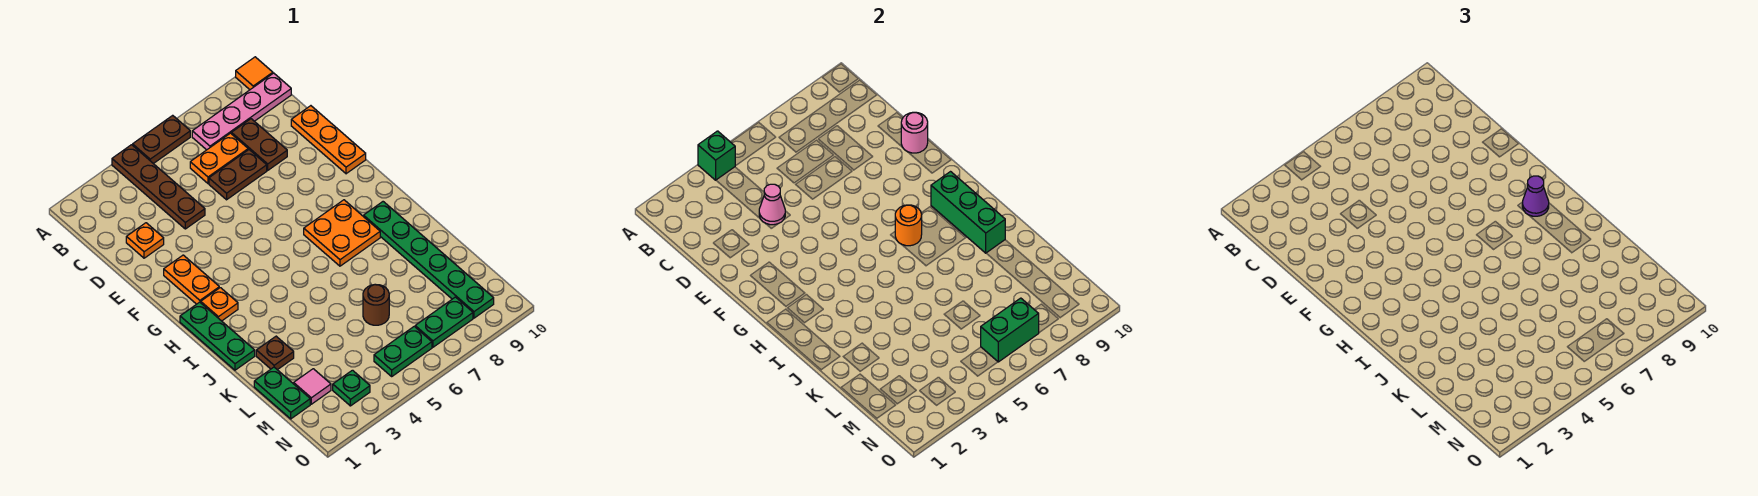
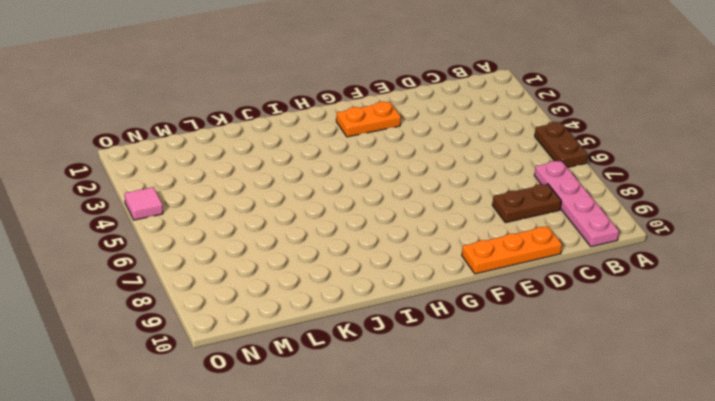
pink tile O4 level 1 -> pink tile M2 level 1
none -> brown plate A4:D4 level 1
none -> orange tile A10 level 1
none -> orange plate C6:C7 level 1

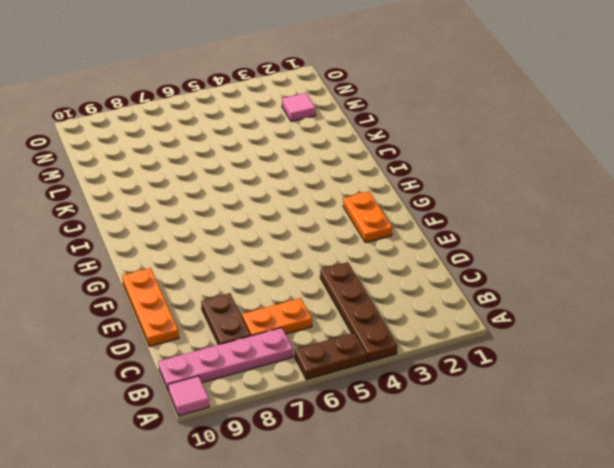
pink tile A10 level 1 -> orange tile A10 level 1
none -> orange plate D2 level 1
none -> brown plate D6:D7 level 1
none -> green plate H1:J1 level 1

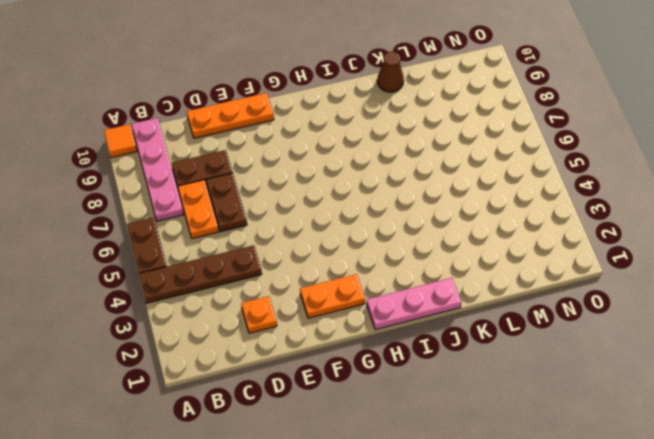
pink plate H1:J1 level 1 -> green plate H1:J1 level 1
brown cone K10 level 1 -> none
none -> orange plate H2 level 1
none -> orange plate H7:I8 level 1
none -> green plate I9:N9 level 1

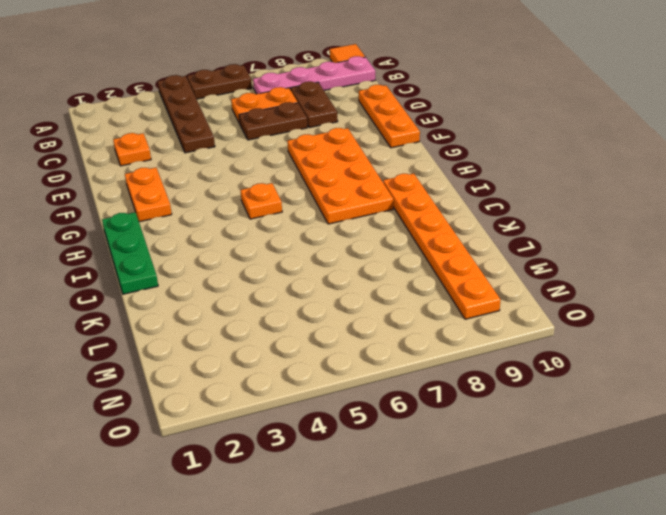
orange plate F7:I8 level 1 -> orange plate H7:I8 level 1
orange plate H5 level 1 -> orange plate H2 level 1
orange plate I9:N9 level 1 -> green plate I9:N9 level 1
none -> brown plate K2 level 1
none -> green plate L1:M1 level 1
none -> brown round brick L6 level 1

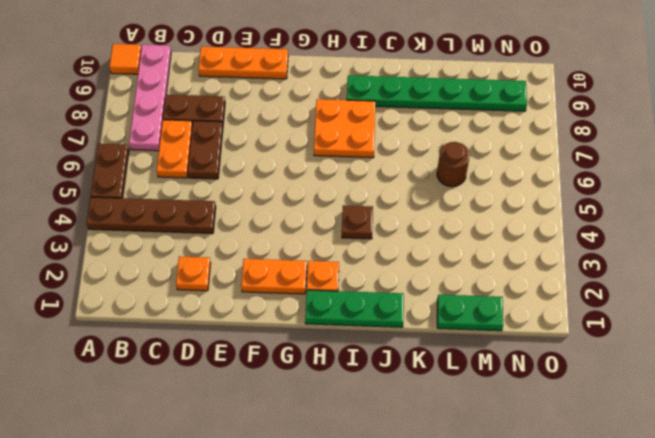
brown plate I4 level 1 -> brown plate K2 level 1
none -> pink tile M2 level 1
none -> green plate N3 level 1
none -> green plate N5:N6 level 1

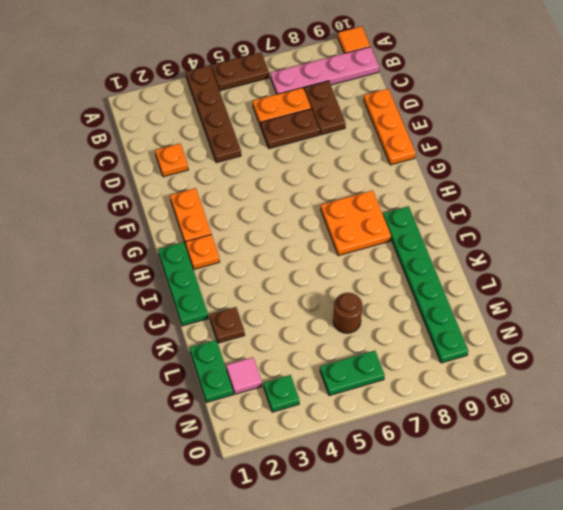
none -> green plate N7:N8 level 1
none -> green brick A4 level 2
none -> pink cone D4 level 2

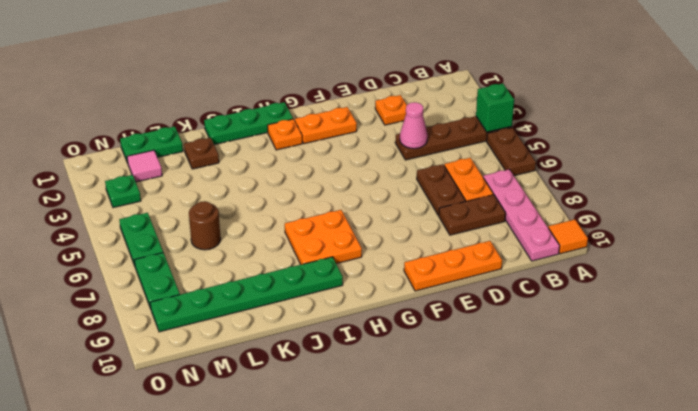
none -> pink round brick E10 level 2
none -> orange round brick H7 level 2
none -> green brick H9:J9 level 2

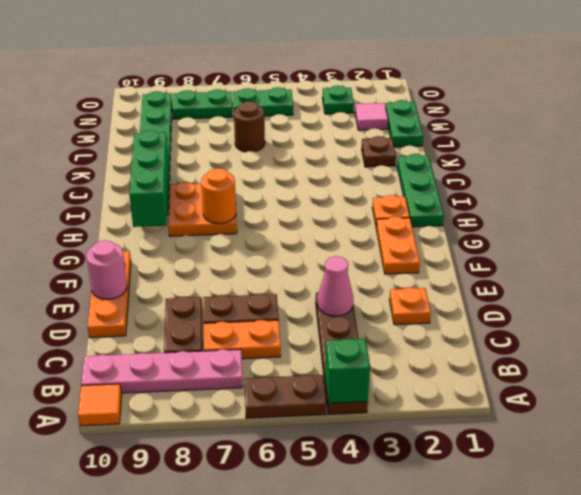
none -> green brick N6:N7 level 2
none -> purple cone H9 level 3

